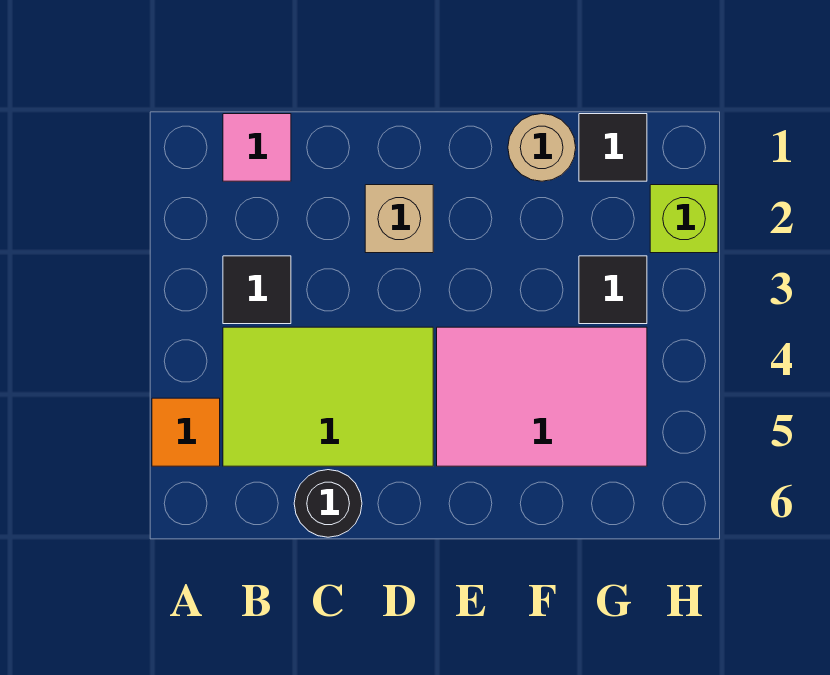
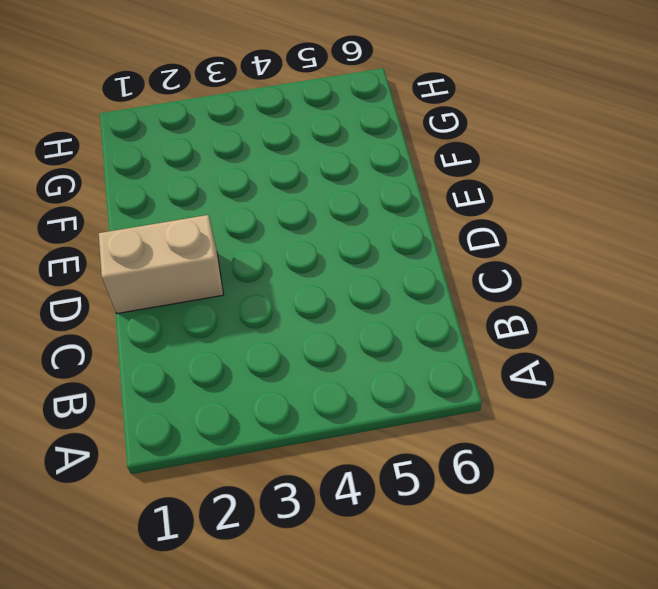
tan brick D1:D2 level 1 -> tan brick D2 level 1
none -> orange tile A5 level 1
none -> pink tile B1 level 1

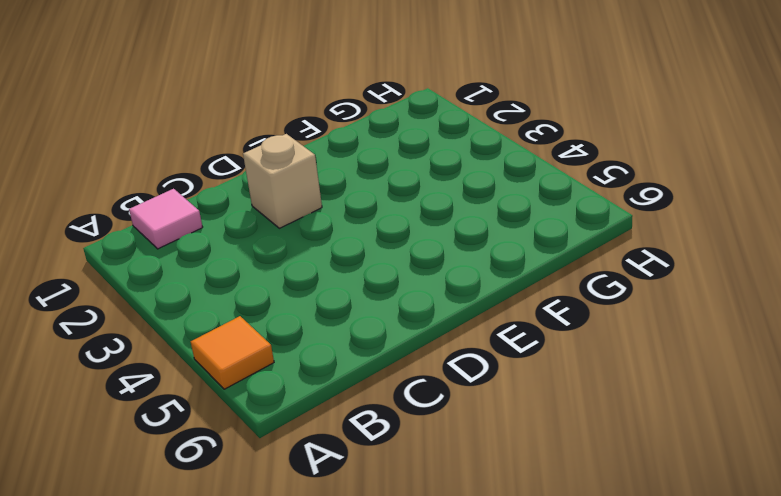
none -> black tile B3 level 1
none -> lime tile B4:D5 level 1

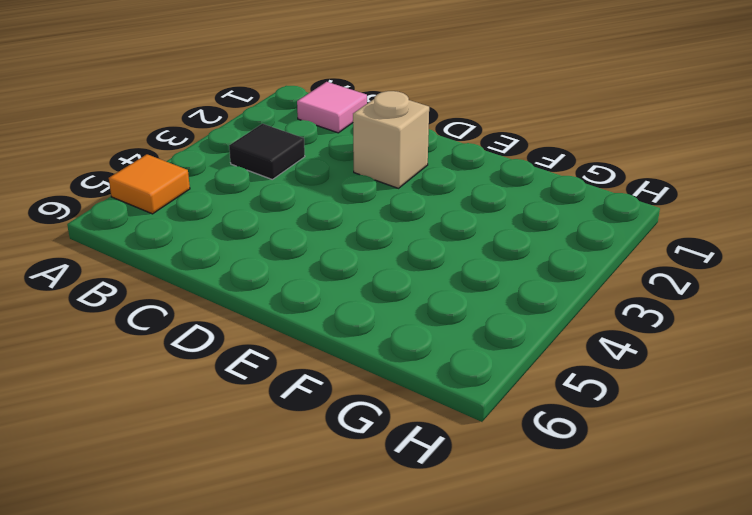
none -> lime tile B4:D5 level 1
none -> black round brick C6 level 1

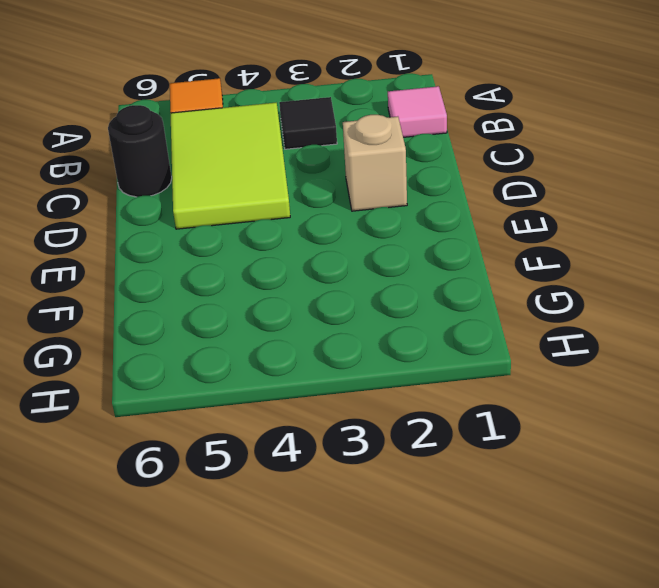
none -> pink tile E4:G5 level 1
none -> tan round brick F1 level 1

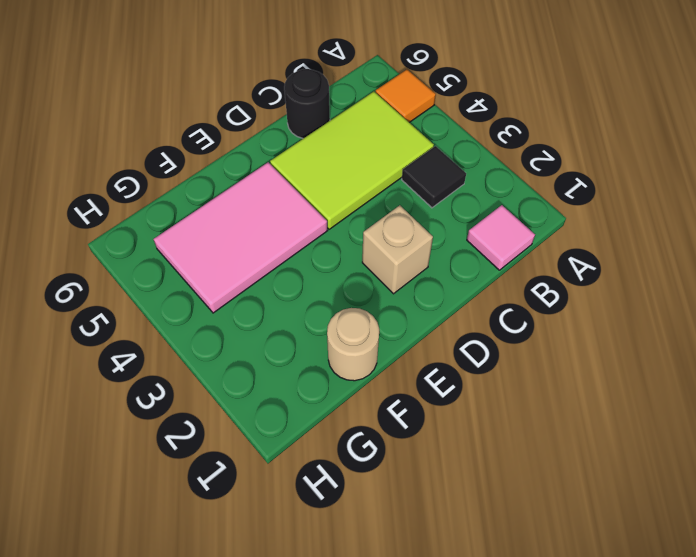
none -> black tile G1 level 1
none -> black tile G3 level 1

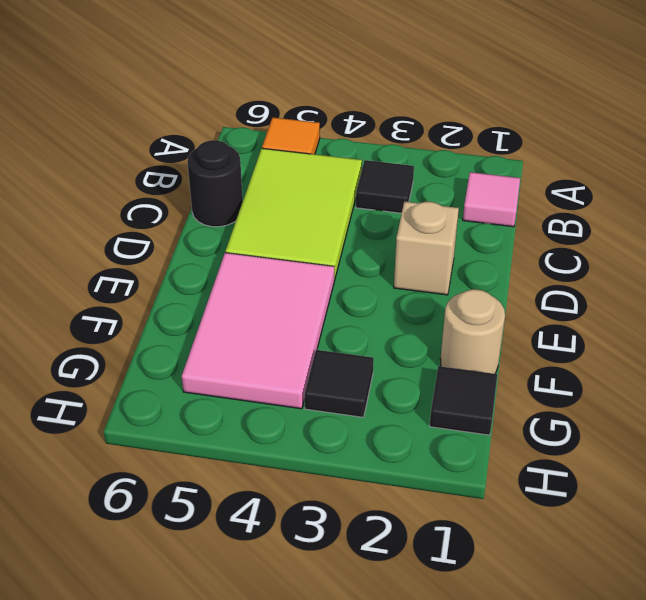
none -> lime brick H2 level 1

